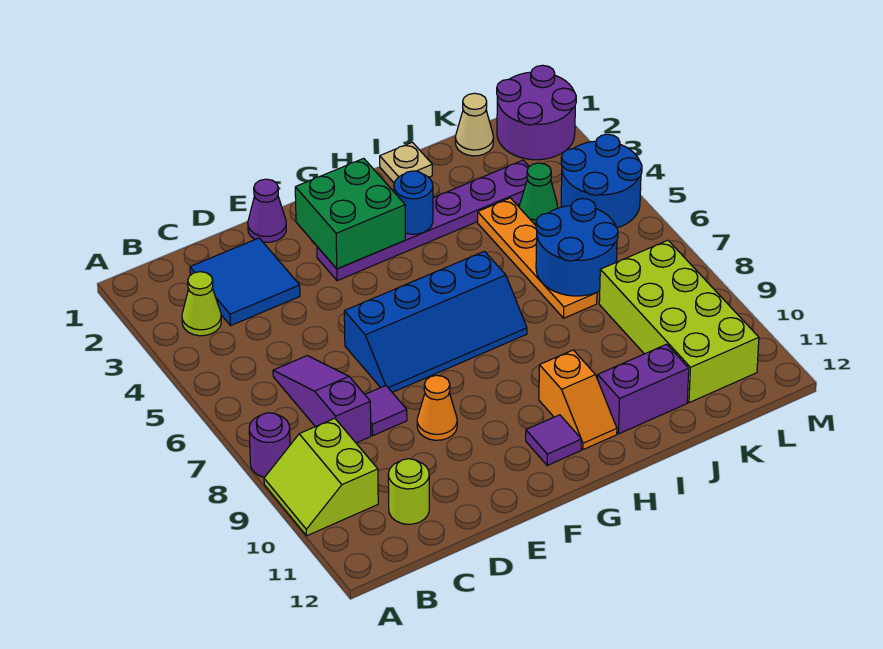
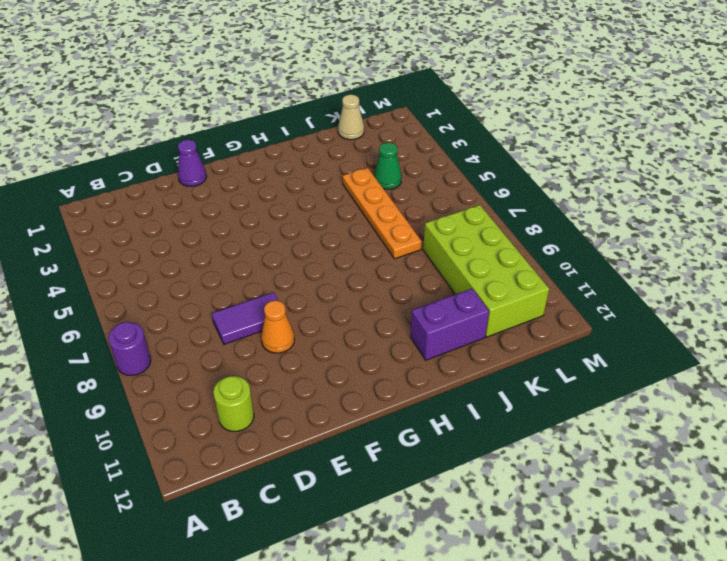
purple tile D8:E8 level 1 -> purple tile D8 level 1
none -> lime slope A9:B10 level 1 top B
none -> lime cone B3 level 1
none -> blue tile C2:D3 level 1

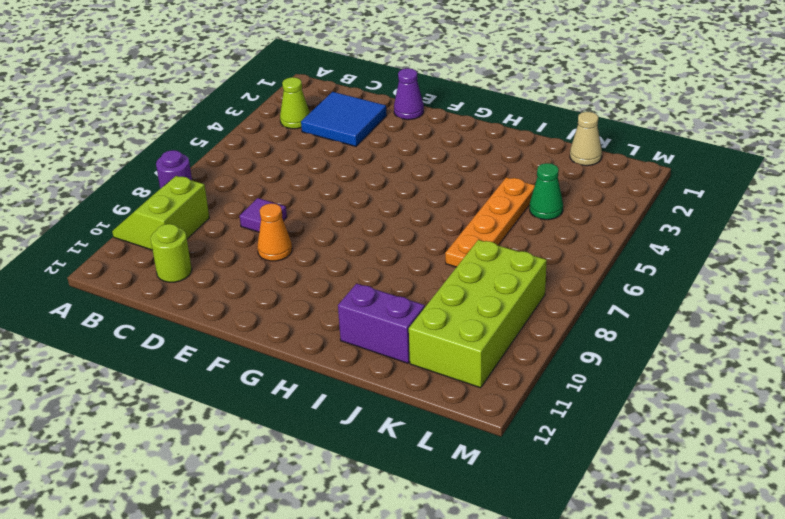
none -> purple slope C6:C8 level 1 top 8
none -> blue slope E6:H7 level 1 top 6
none -> purple plate F3:K3 level 1

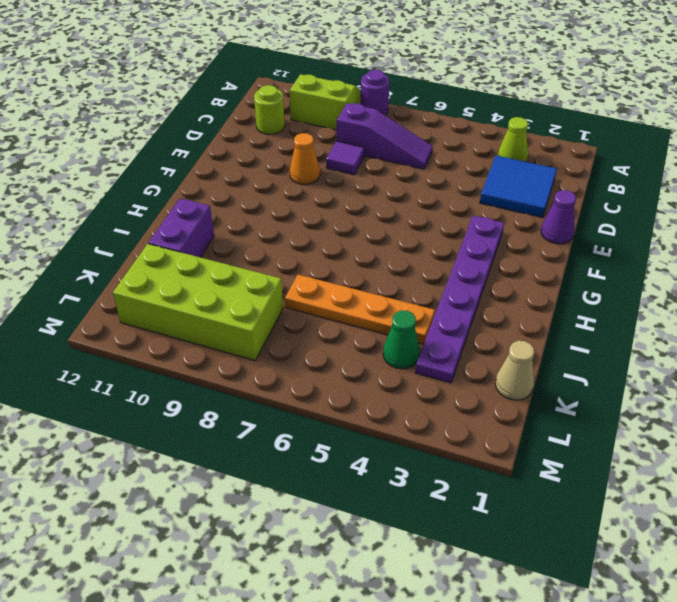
none -> blue slope E6:H7 level 1 top 6
none -> purple tile G11 level 1
none -> orange slope H10:H11 level 1 top 10

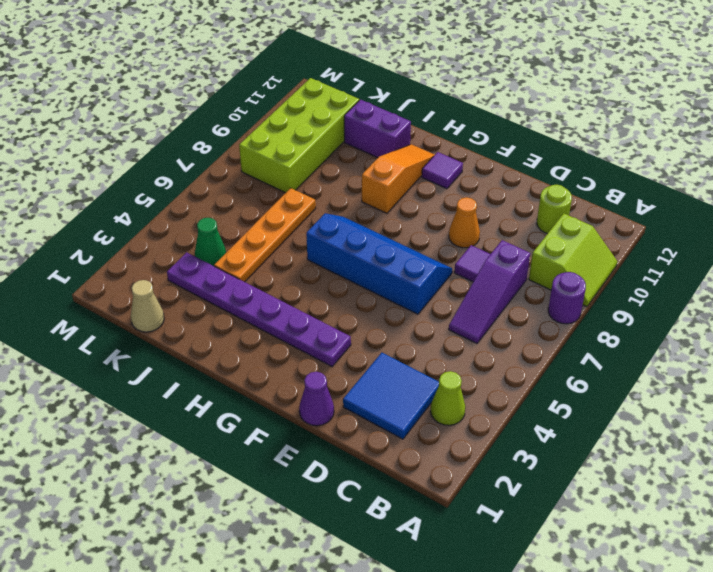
orange slope H9:H11 level 1 top 9 -> orange slope H10:H11 level 1 top 10
none -> tan plate I1 level 1
none -> purple round brick L1:M2 level 1
none -> blue round brick L4:M5 level 1

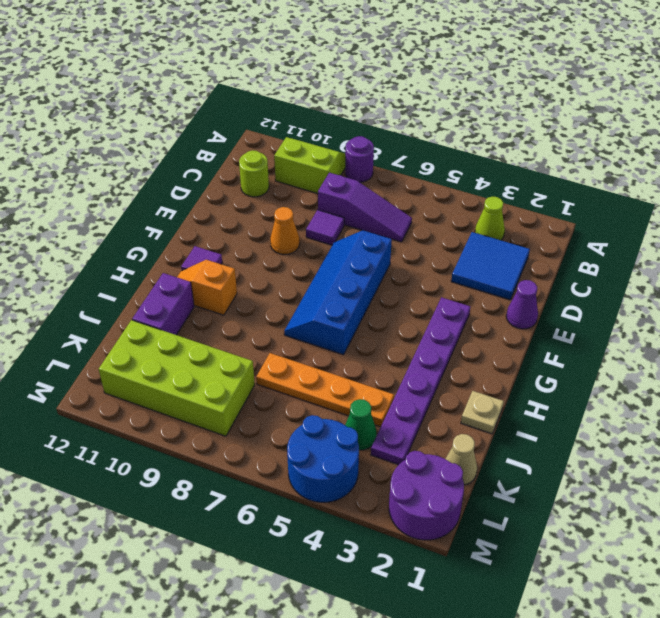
none -> green brick F2:G3 level 2
none -> blue round brick H3 level 2
none -> blue round brick J6:K7 level 2

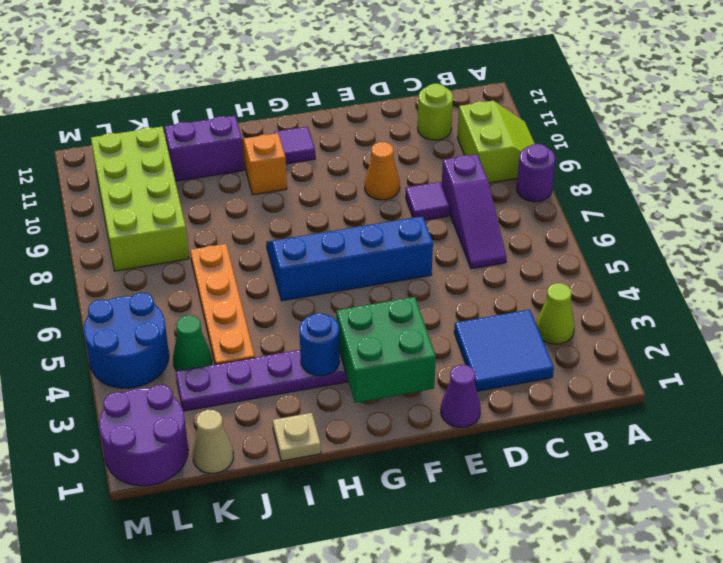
none -> blue round brick J6:K7 level 2

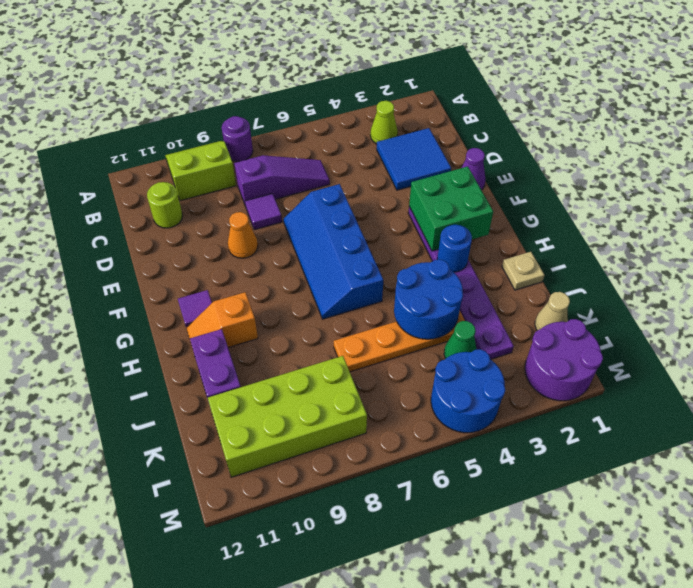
blue round brick I4:J5 level 2 -> blue round brick J6:K7 level 2

